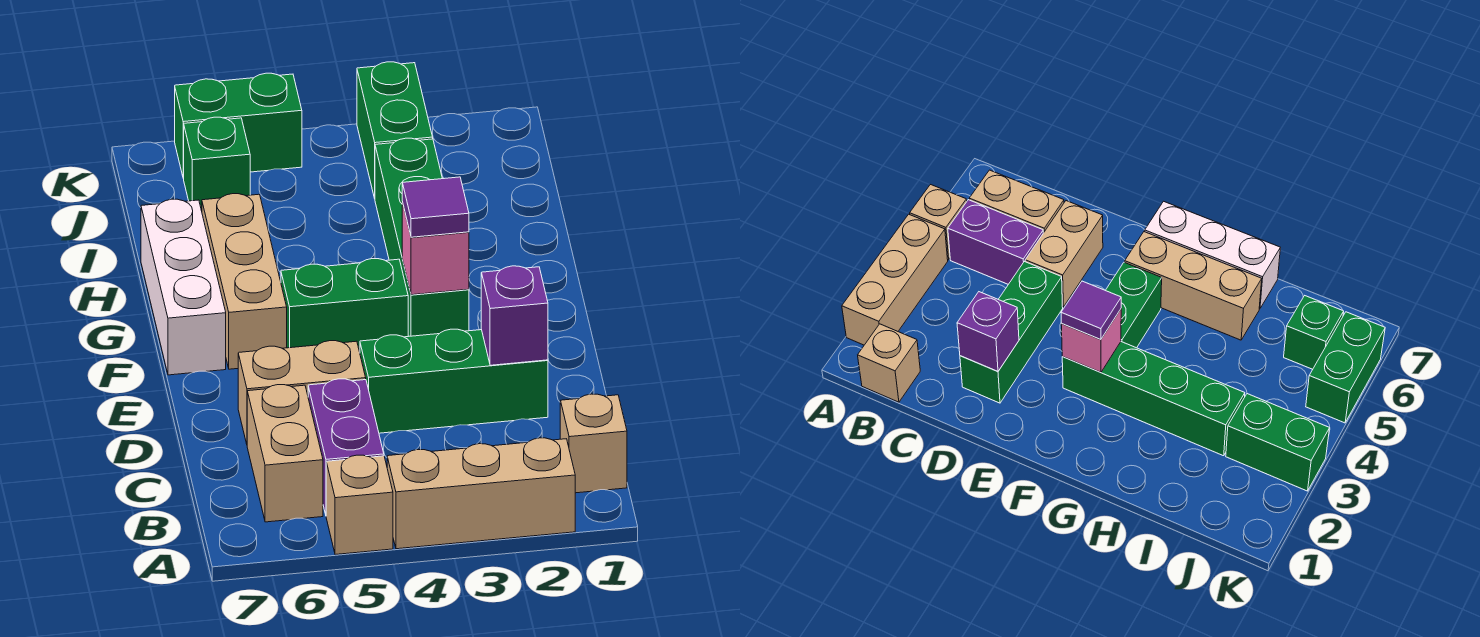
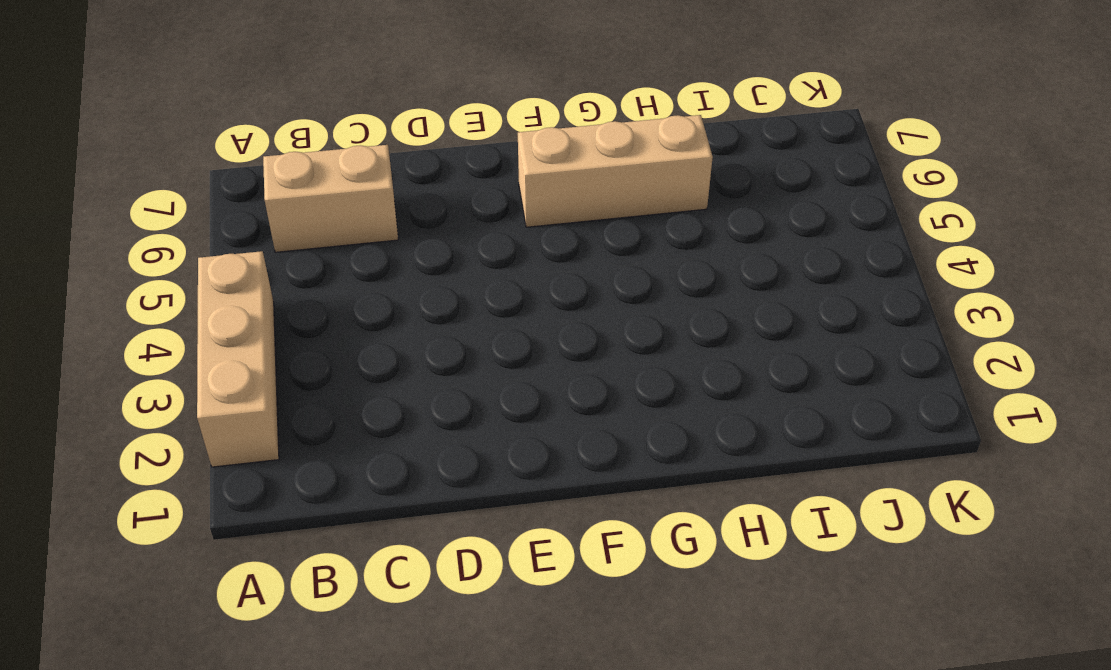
none -> tan brick A5 level 1
none -> tan brick B1 level 1
none -> purple brick B5:C5 level 1

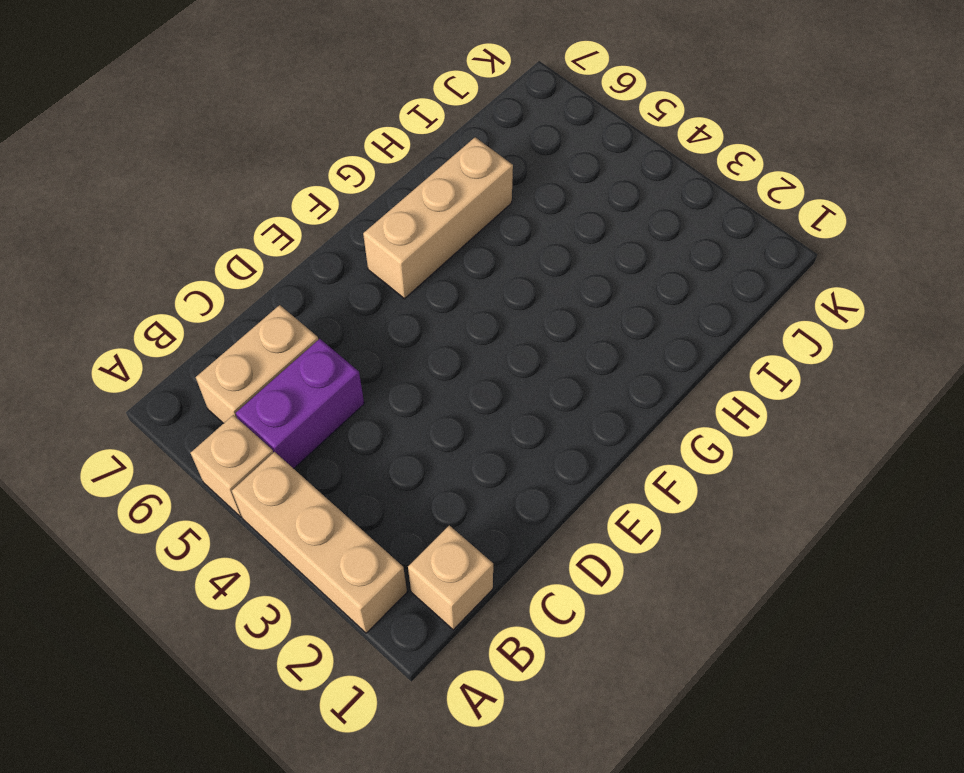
none -> green brick D2:D4 level 1
none -> tan brick D5:D6 level 1
none -> green brick F3:I3 level 1

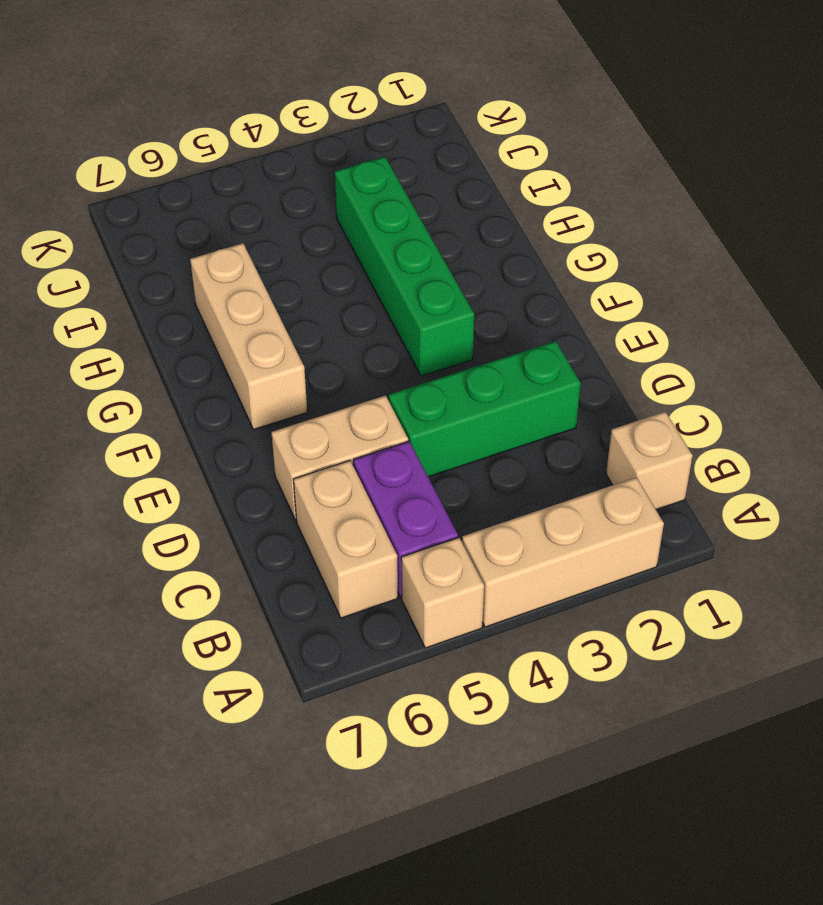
none -> green brick F4:F5 level 1
none -> white brick F7:H7 level 1
none -> green brick J3:K3 level 1

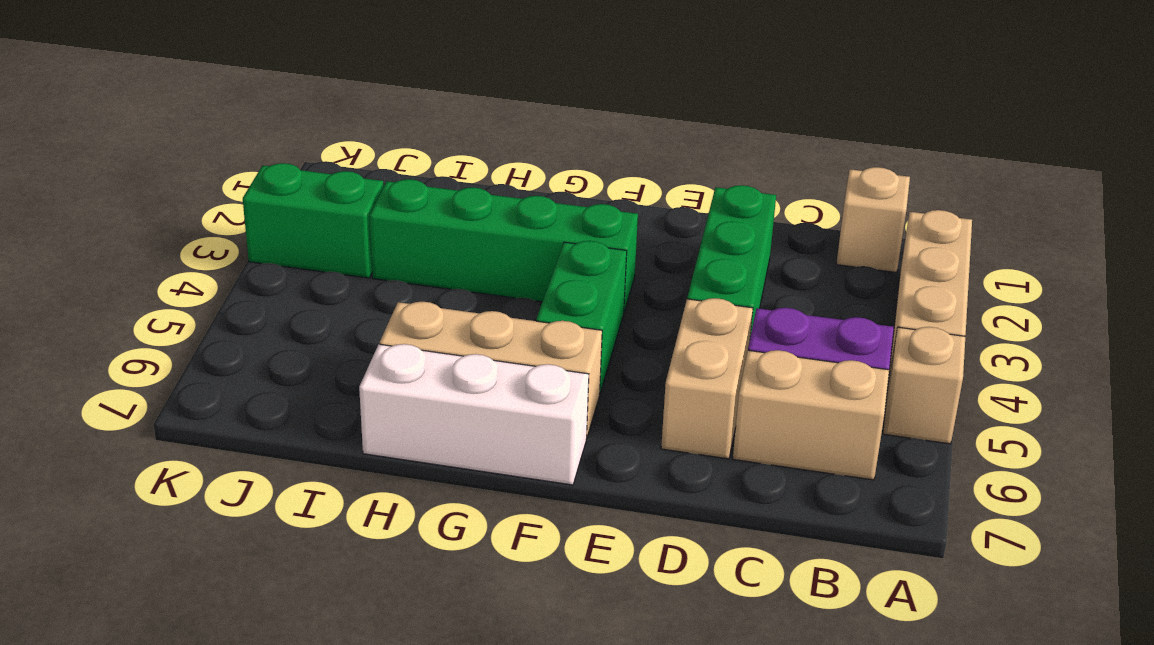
none -> green brick J6 level 1
none -> green brick K5:K6 level 1
none -> purple brick D2 level 2

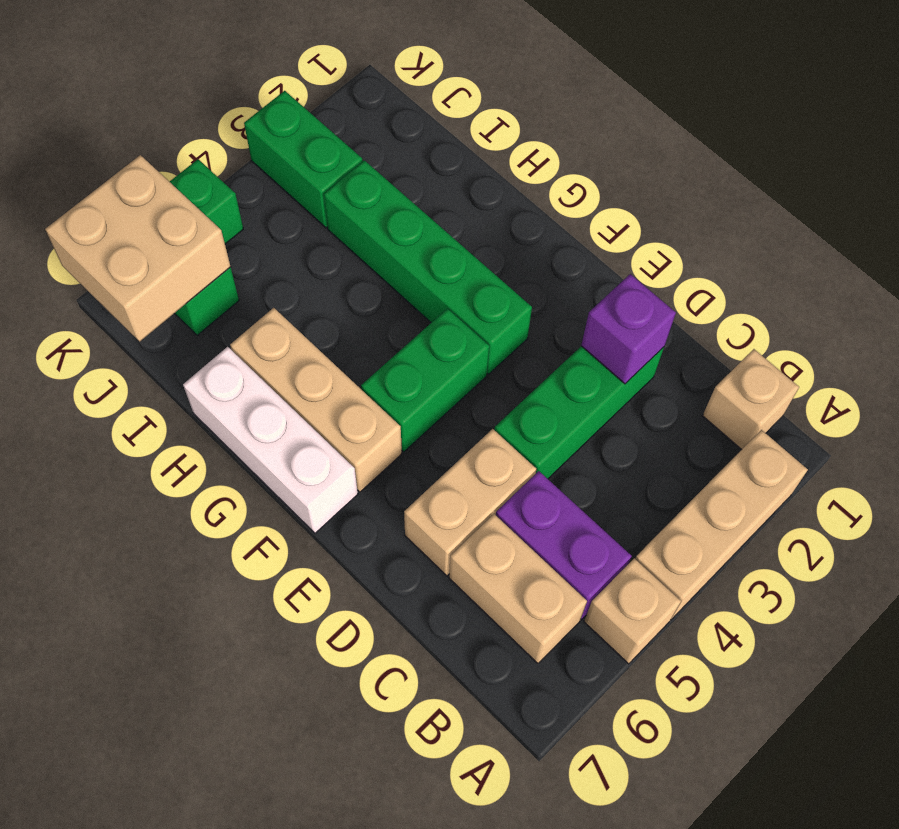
tan brick J6:K7 level 2 -> none
none -> pink brick F3 level 2
none -> purple tile F3 level 3

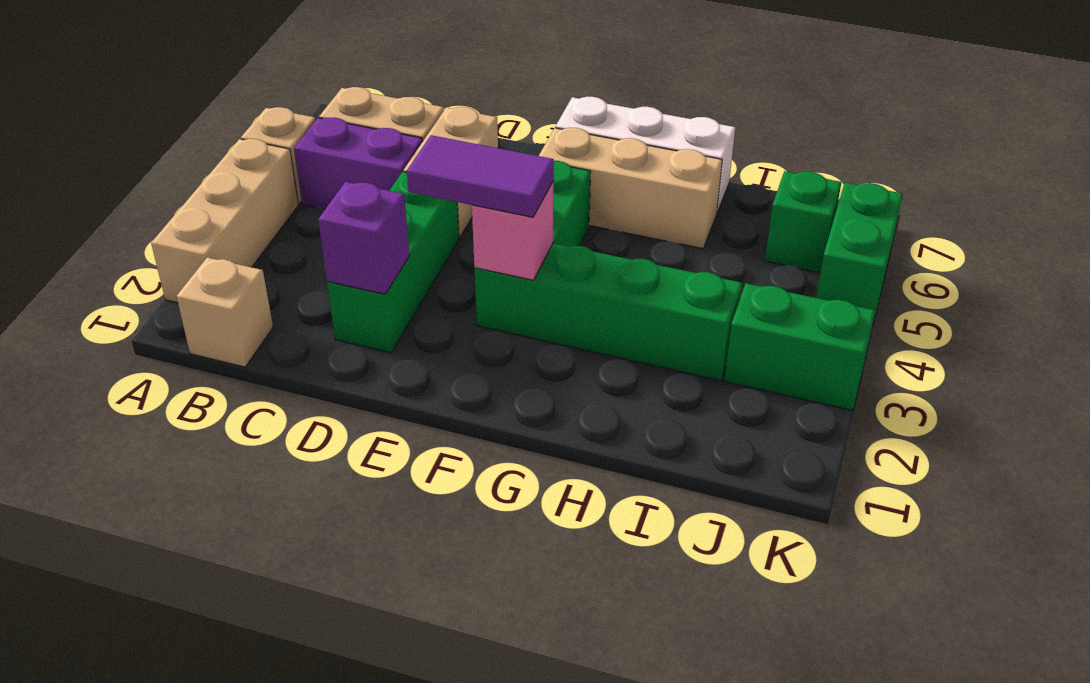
purple tile E3:F3 level 3 -> purple tile F3 level 3

